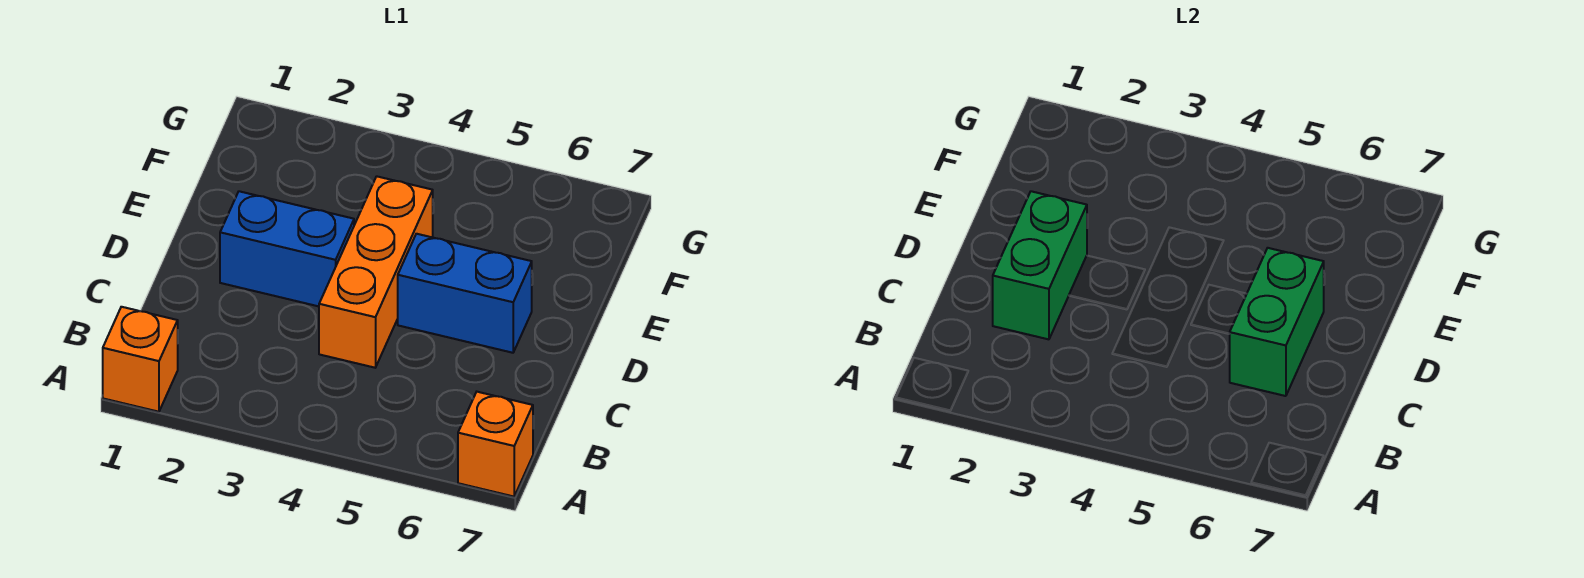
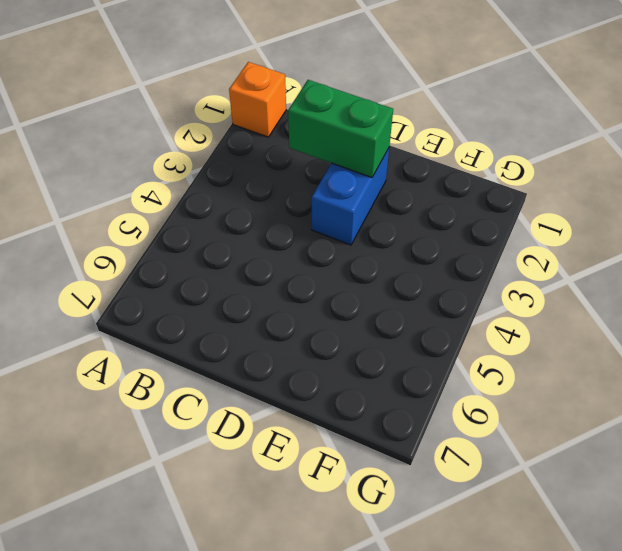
none -> orange brick A7 level 1
none -> orange brick C4:E4 level 1

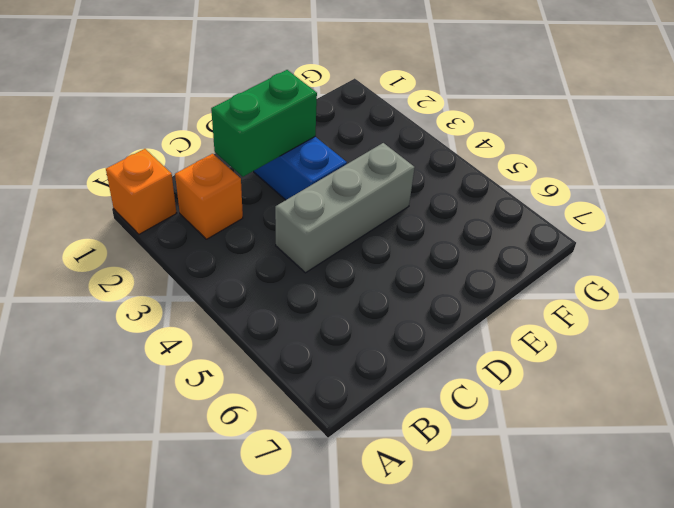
orange brick B2 level 1 -> orange brick A7 level 1
grey brick C4:E4 level 1 -> orange brick C4:E4 level 1
none -> blue brick D5:D6 level 1
none -> green brick C6:D6 level 2

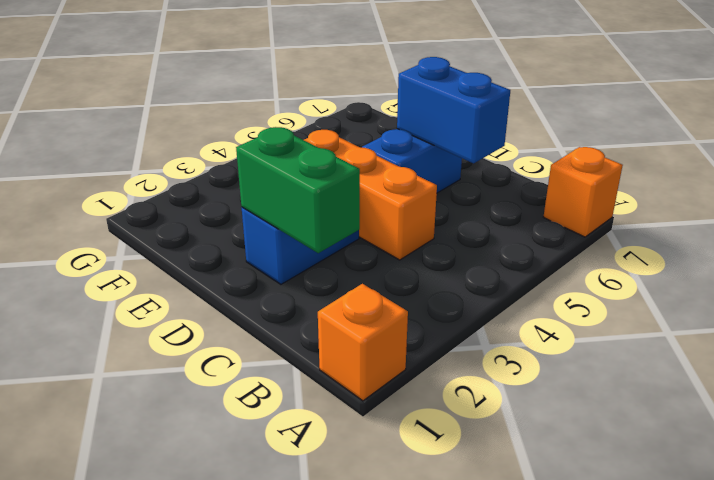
blue brick C6:D6 level 2 -> green brick C6:D6 level 2

